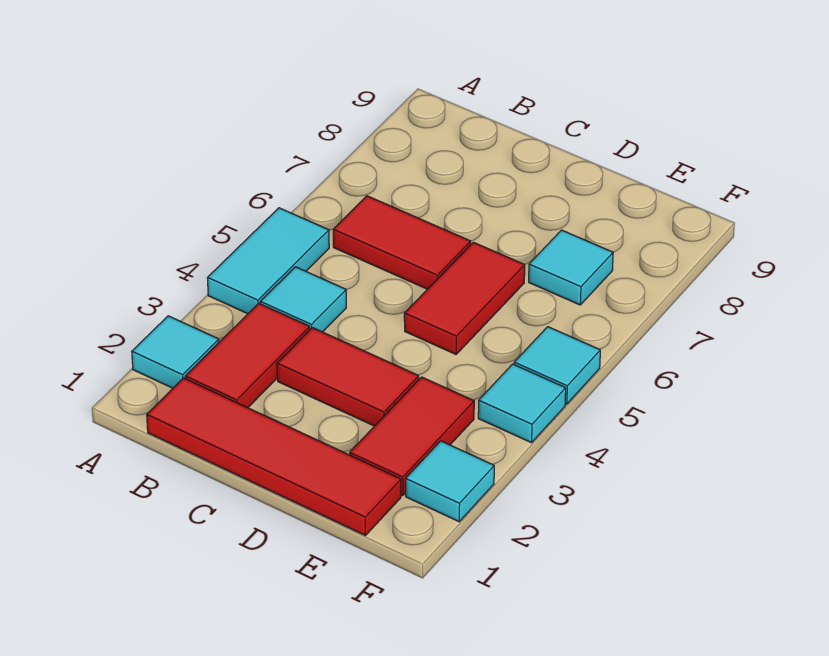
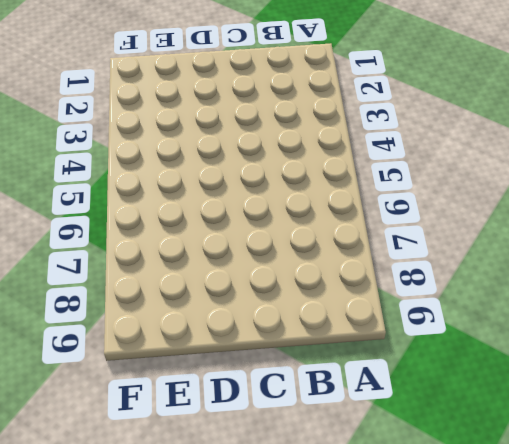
none -> cyan tile A2 level 1
none -> cyan tile A4:A5 level 1
none -> red tile B1:E1 level 1

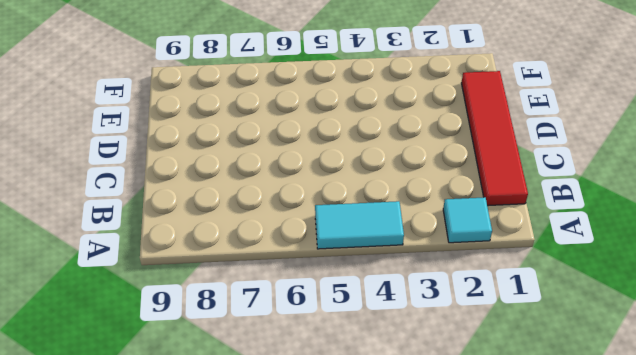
none -> red tile B2:B3 level 1
none -> cyan tile B4 level 1
none -> red tile B6:C6 level 1

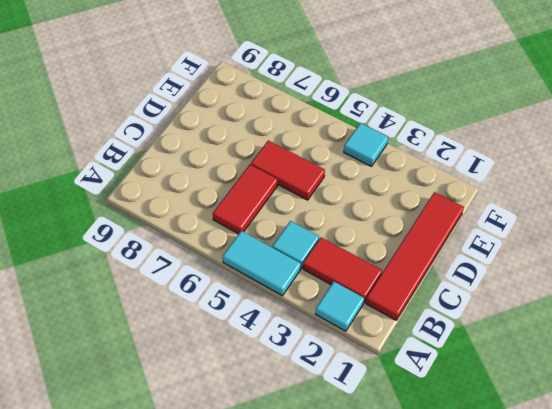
none -> red tile C3:D3 level 1
none -> red tile E2:E3 level 1
none -> cyan tile E7 level 1

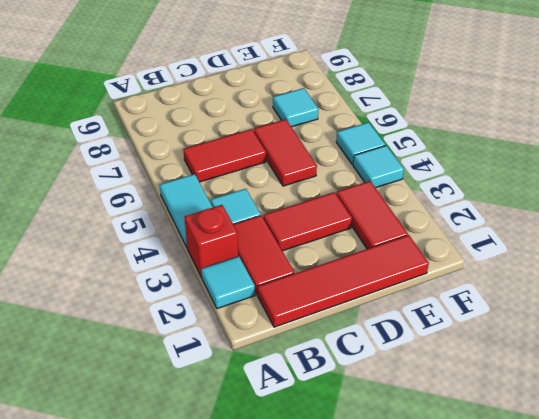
red brick A3 level 1 -> none
none -> cyan tile F2 level 1

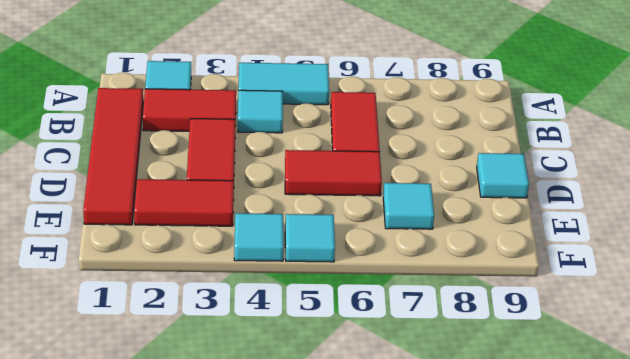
cyan tile D9 level 1 -> cyan tile F2 level 1

